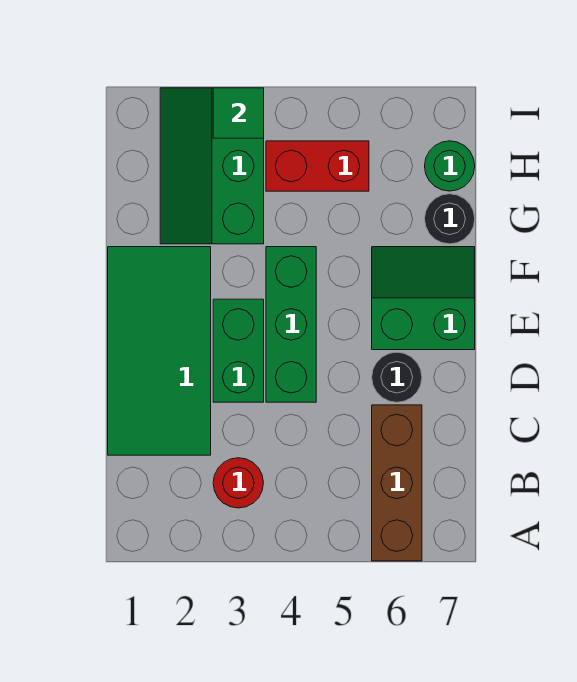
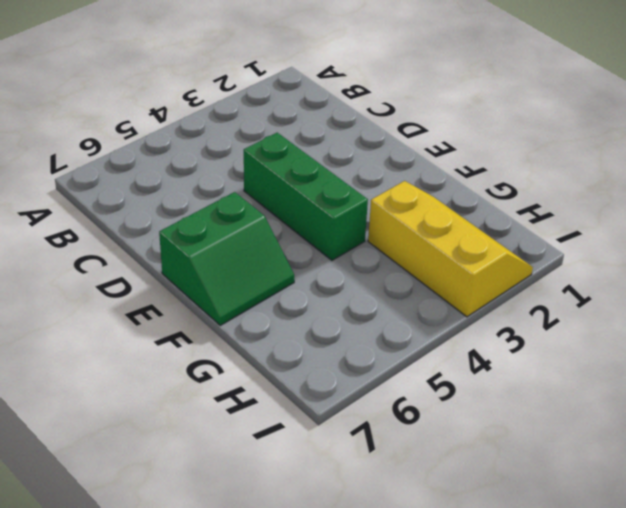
yellow slope G2:I3 level 1 top 3 -> green slope G2:I3 level 1 top 3
none -> brown brick A6:C6 level 1
none -> red round brick B3 level 1
none -> green tile C1:F2 level 1

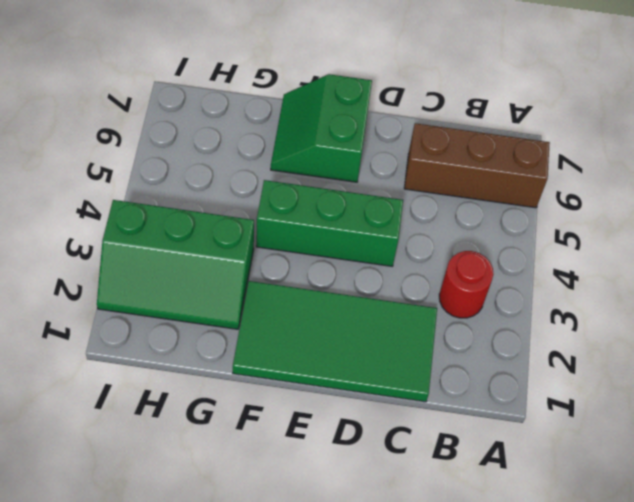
none -> green brick D3:E3 level 1
none -> black round brick D6 level 1
none -> black round brick G7 level 1

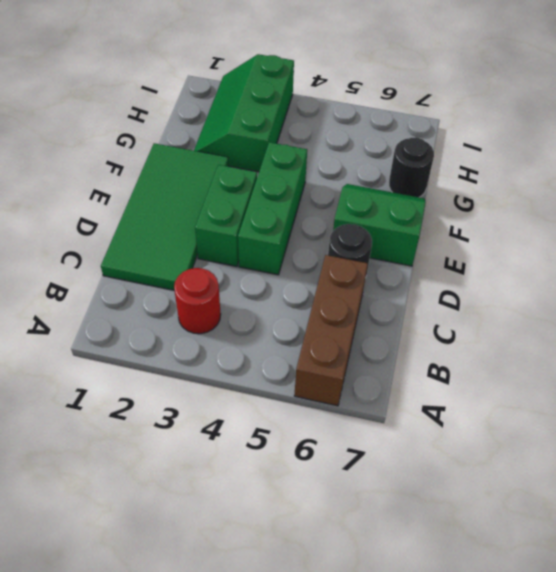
none -> red brick H4:H5 level 1
none -> green round brick H7 level 1
none -> green tile I3 level 2

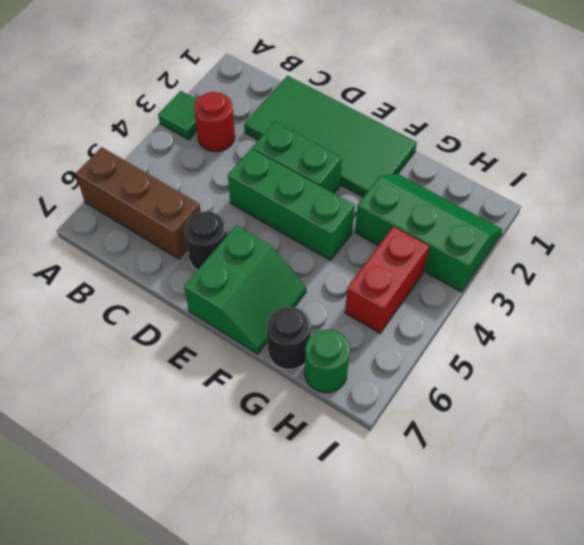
green tile A3 level 1 -> green tile I3 level 2

